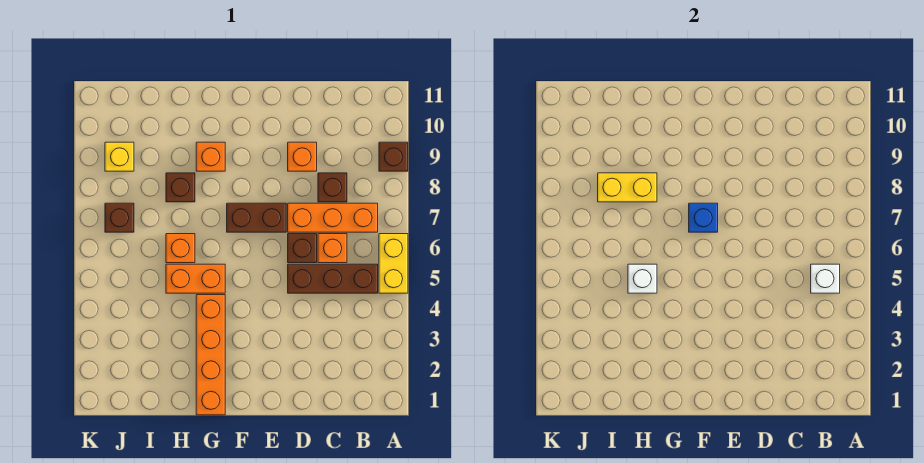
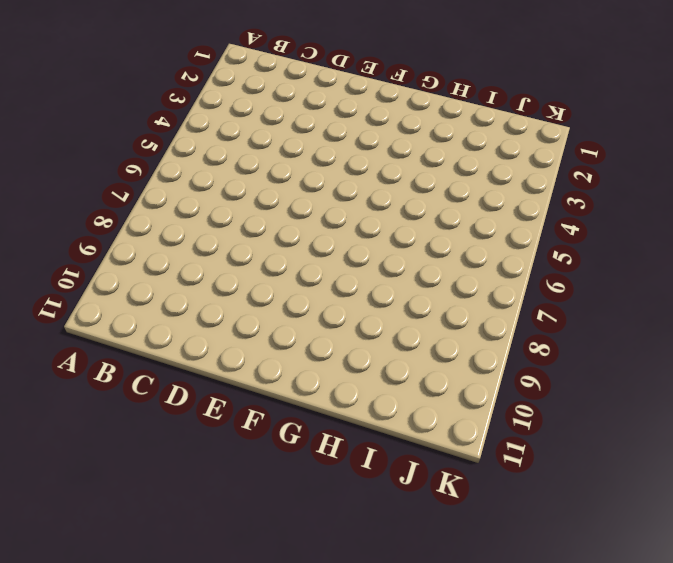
none -> yellow brick A5:A6 level 1
none -> brown brick A9 level 1
none -> brown brick B5:D5 level 1

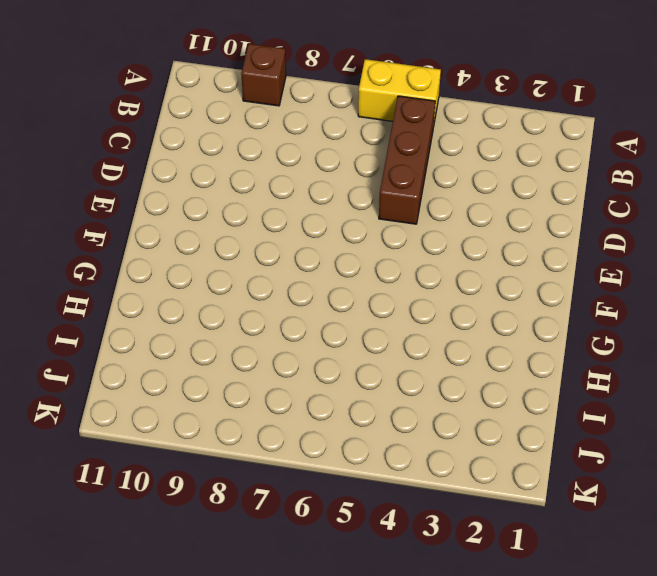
none -> orange brick B7:D7 level 1
none -> orange brick C6 level 1
none -> brown brick C8 level 1

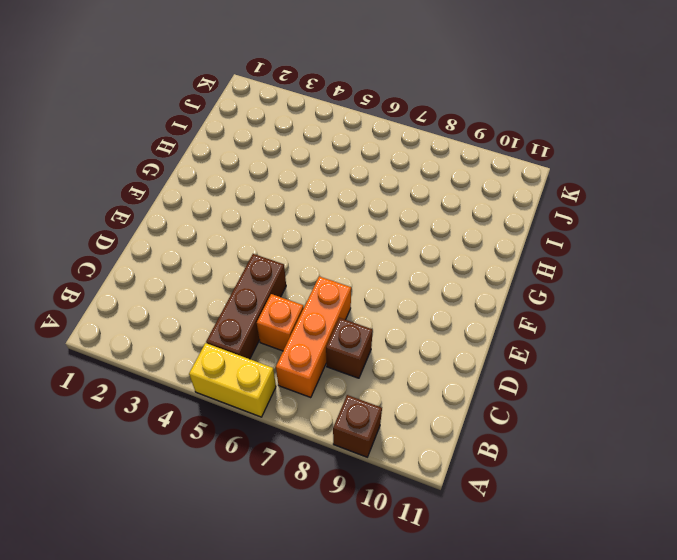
none -> brown brick D6 level 1
none -> orange brick D9 level 1
none -> brown brick E7:F7 level 1

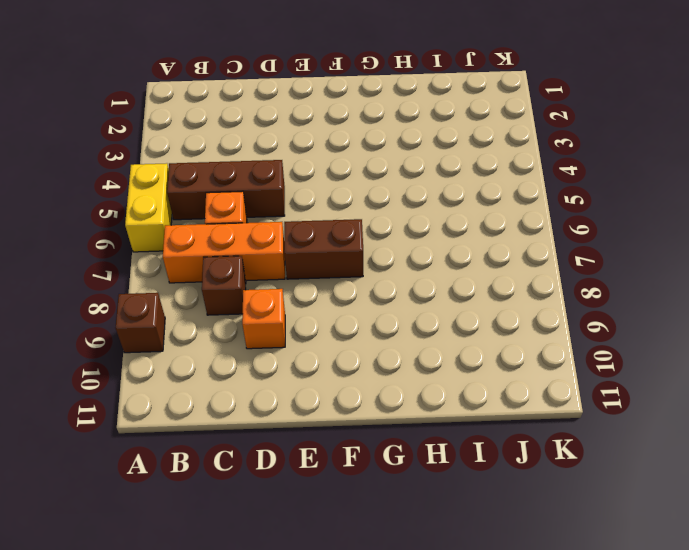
none -> brown brick D6 level 1
none -> orange brick G1:G4 level 1
none -> orange brick G5:H5 level 1

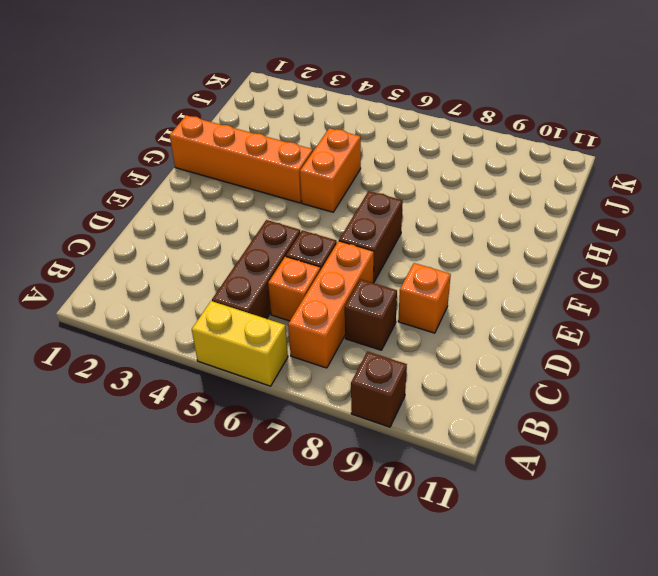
none -> orange brick G9 level 1
none -> orange brick H6 level 1
none -> brown brick H8 level 1

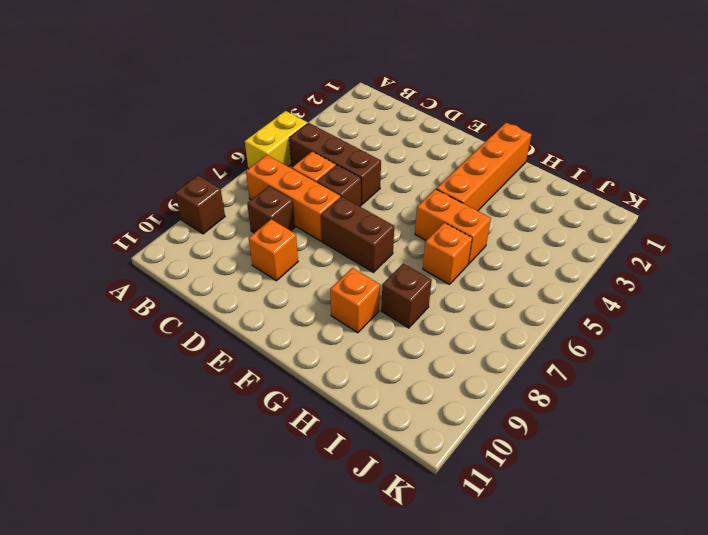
none -> brown brick J7 level 1
none -> yellow brick J9 level 1
none -> white brick B5 level 2

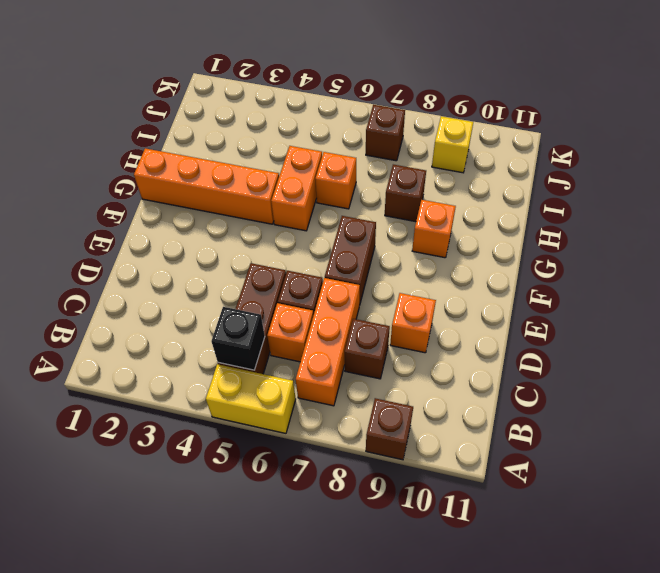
black brick B5 level 2 -> white brick B5 level 2
none -> blue brick F7 level 2
none -> white brick H5 level 2
none -> yellow brick H8:I8 level 2

